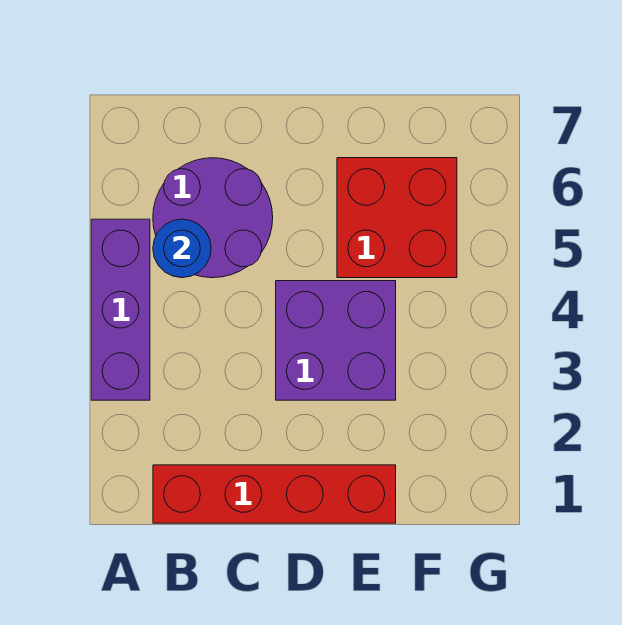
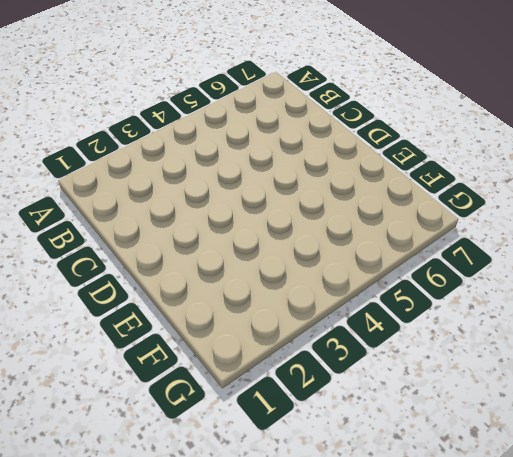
none -> purple brick A3:A5 level 1
none -> red brick B1:E1 level 1

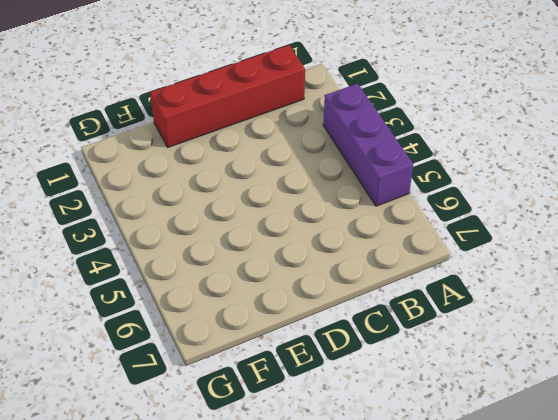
none -> purple round brick B5:C6 level 1
none -> purple brick D3:E4 level 1

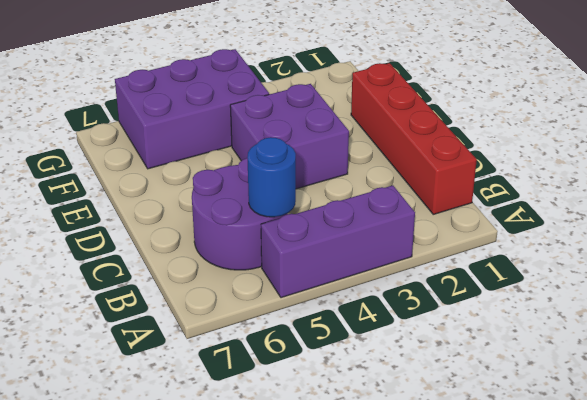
purple brick F4:G6 level 1 -> red brick E5:F6 level 1

